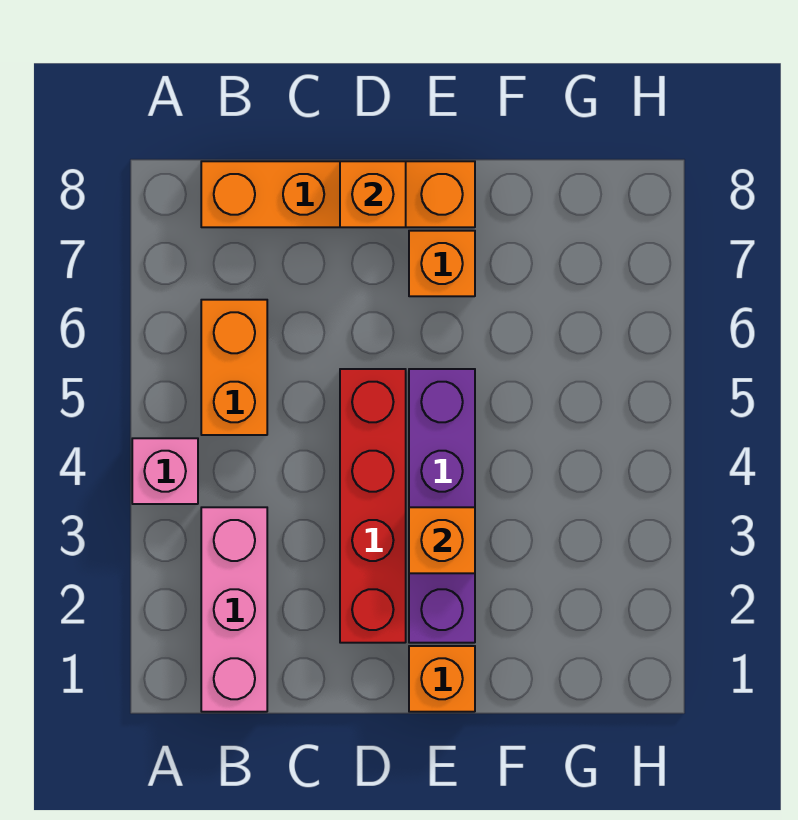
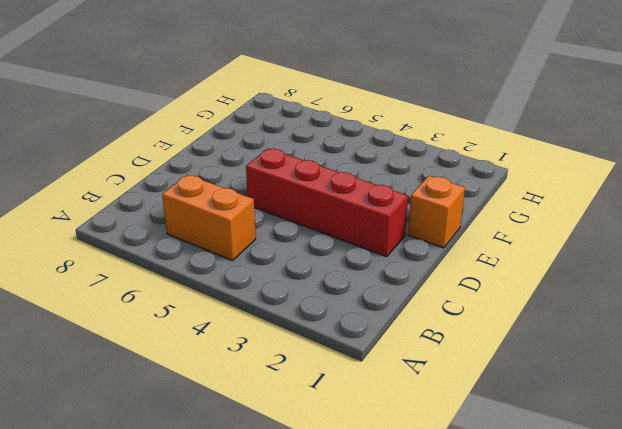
none -> pink brick A4 level 1
none -> pink brick B1:B3 level 1

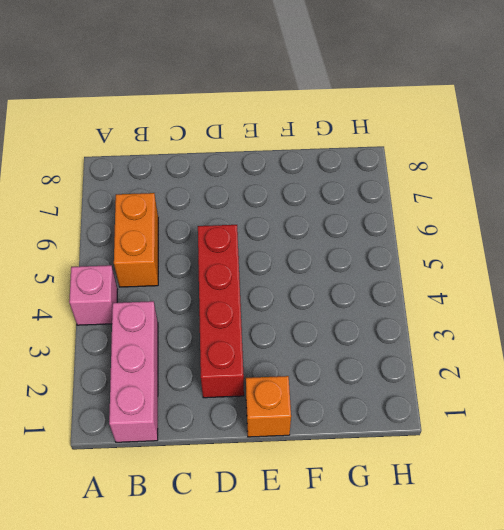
none -> orange brick B8:E8 level 1
none -> purple brick E2:E5 level 1

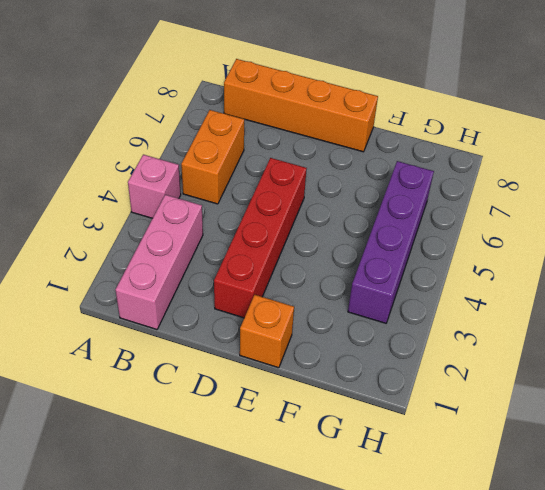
purple brick G3:G6 level 1 -> purple brick E2:E5 level 1
none -> orange brick E7 level 1
none -> orange brick D8 level 2

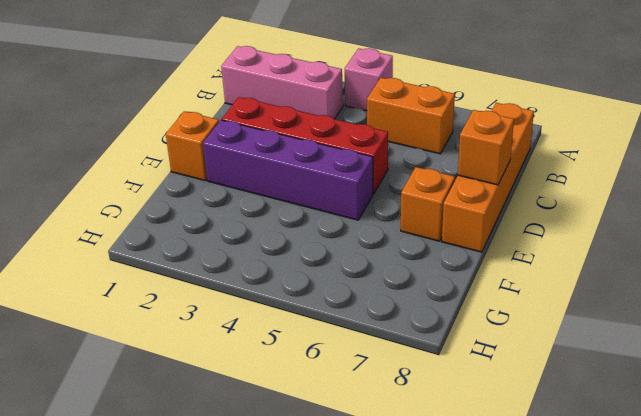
none -> orange brick E3 level 2

